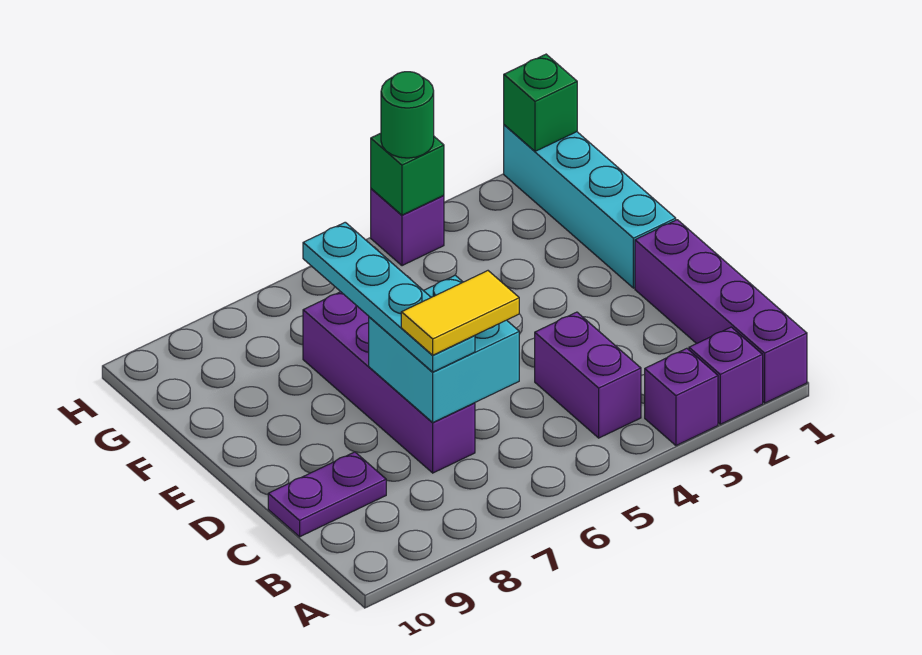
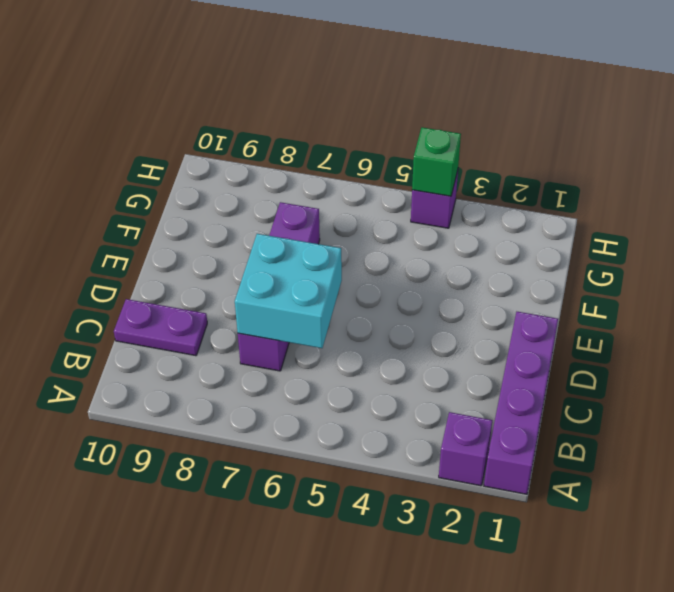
none -> purple brick A3 level 1
none -> purple brick B4:C4 level 1
none -> cyan brick E1:H1 level 1

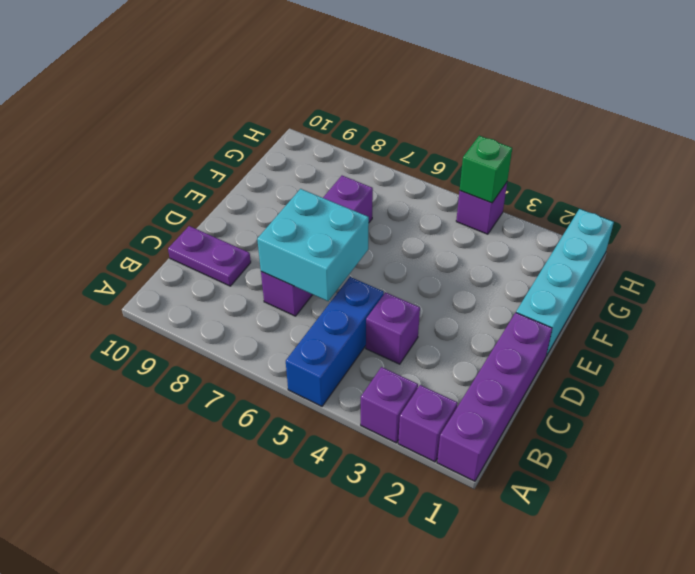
blue brick A5:C5 level 1 -> none
purple brick C4 level 1 -> purple brick B4:C4 level 1
none -> green brick H1 level 2
none -> cyan plate C7:F7 level 3
none -> green round brick H4 level 3

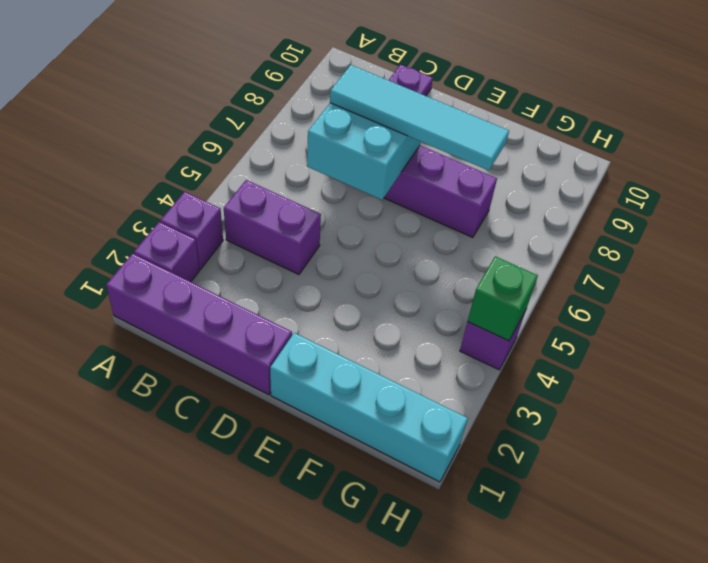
cyan tile C7:F7 level 3 -> cyan plate C7:F7 level 3
none -> green brick H1 level 2
none -> green round brick H4 level 3
none -> yellow tile C6:C7 level 4

